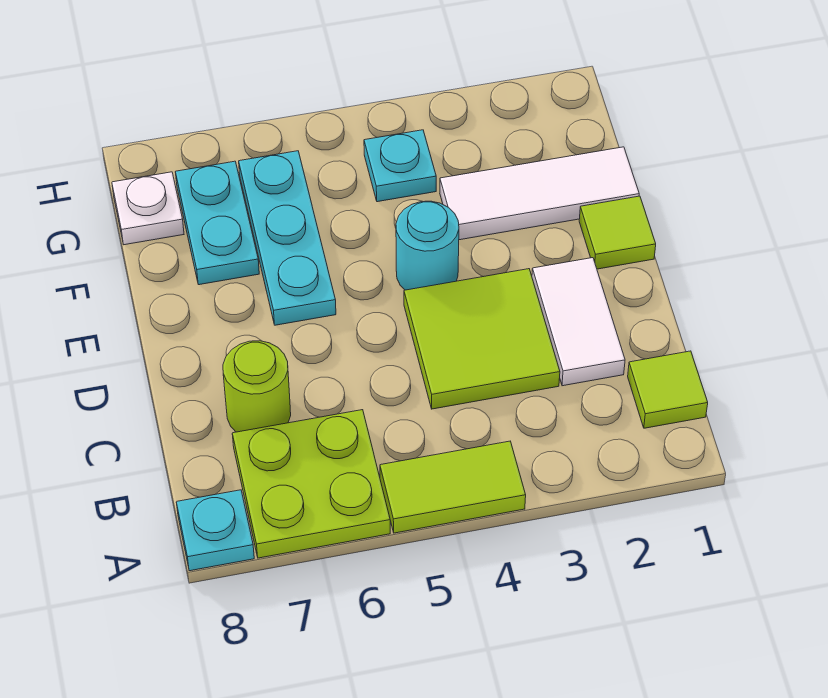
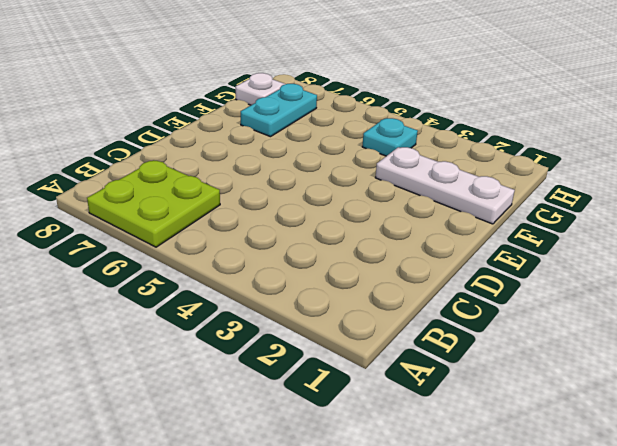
white plate F1:F3 level 1 -> white tile F1:F3 level 1
none -> lime tile A4:A5 level 1
none -> cyan plate A8 level 1
none -> lime tile B1 level 1

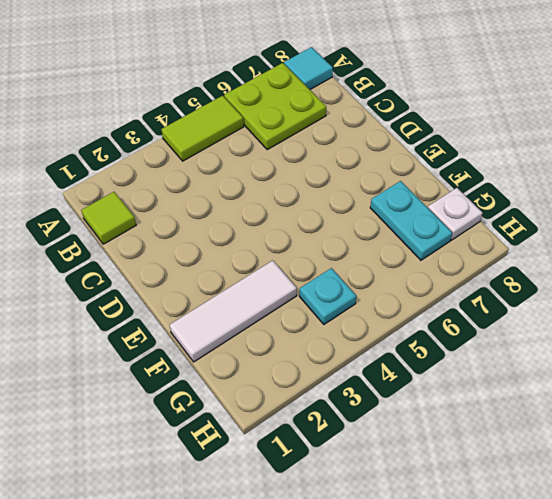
cyan tile A8 level 1 -> cyan plate A8 level 1
none -> white tile C2:D2 level 1
none -> lime tile C3:D4 level 1
none -> lime round brick C7 level 1

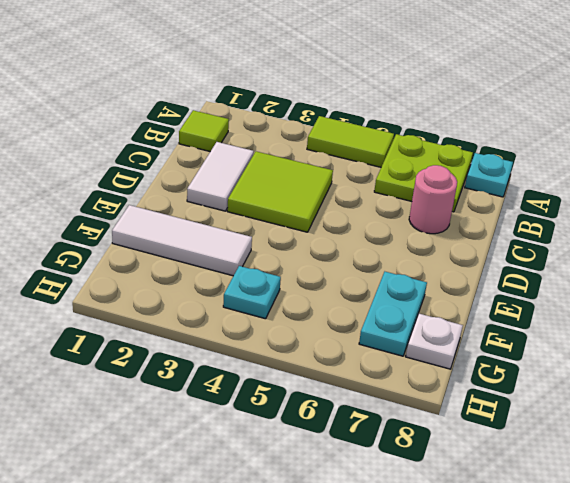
pink round brick C7 level 1 -> lime round brick C7 level 1
none -> lime tile E1 level 1
none -> cyan round brick E4 level 1
none -> cyan plate E6:G6 level 1

